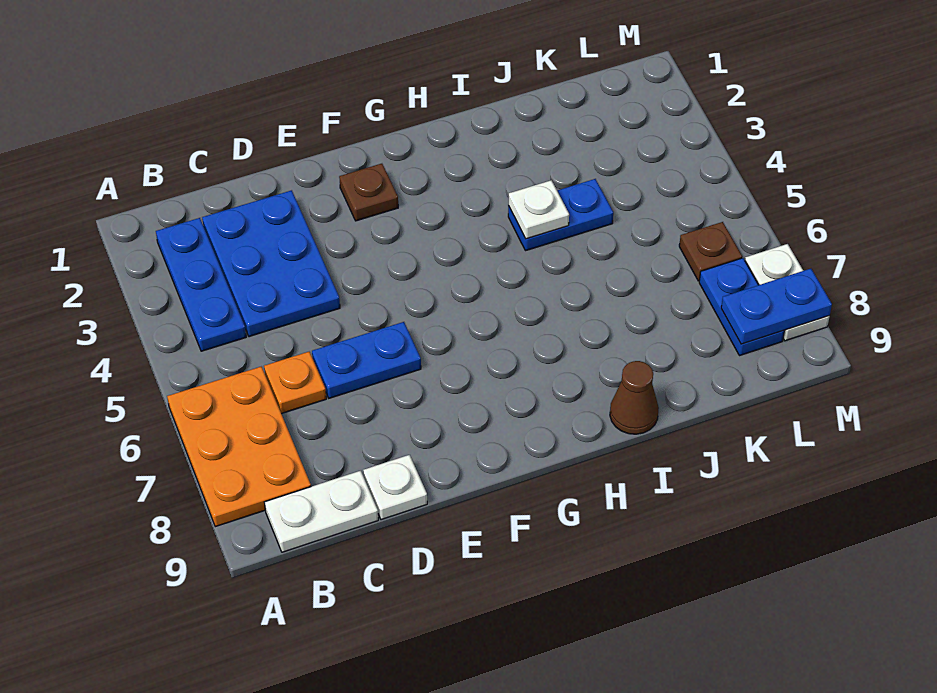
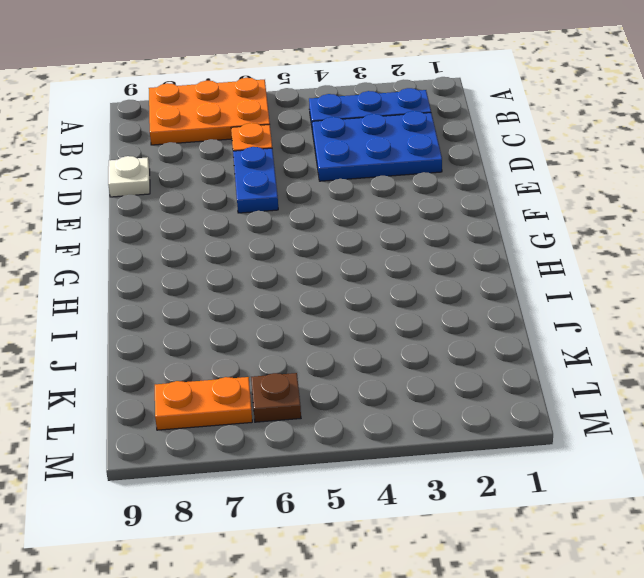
orange plate L7:L8 level 1 -> blue plate L7:L8 level 1
none -> white plate B9:C9 level 1
none -> brown plate F2 level 1
none -> blue plate I4:J4 level 1

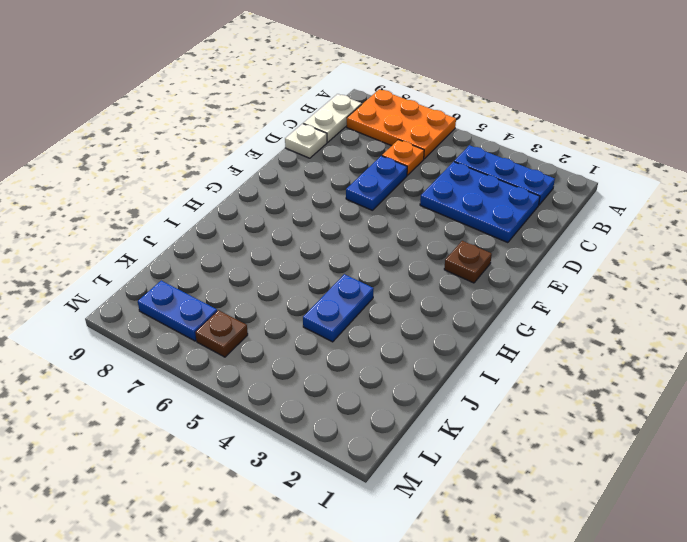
none -> brown cone I9 level 1
none -> white plate M7:M8 level 1
none -> white plate I4 level 2

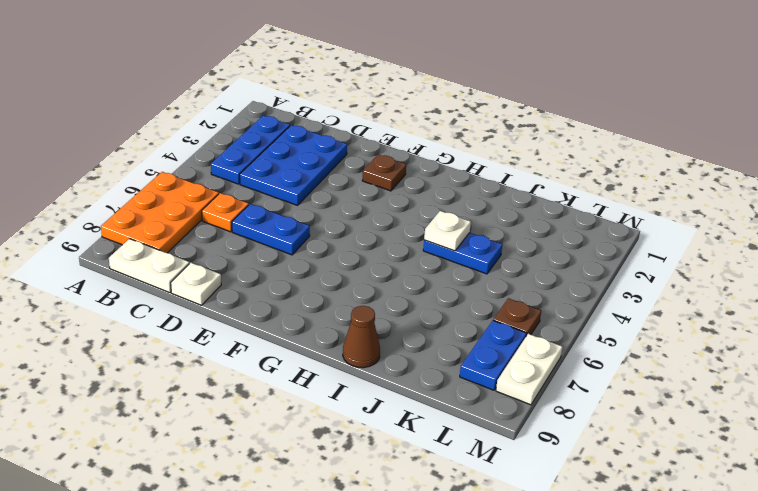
none -> blue plate L8:M8 level 2

